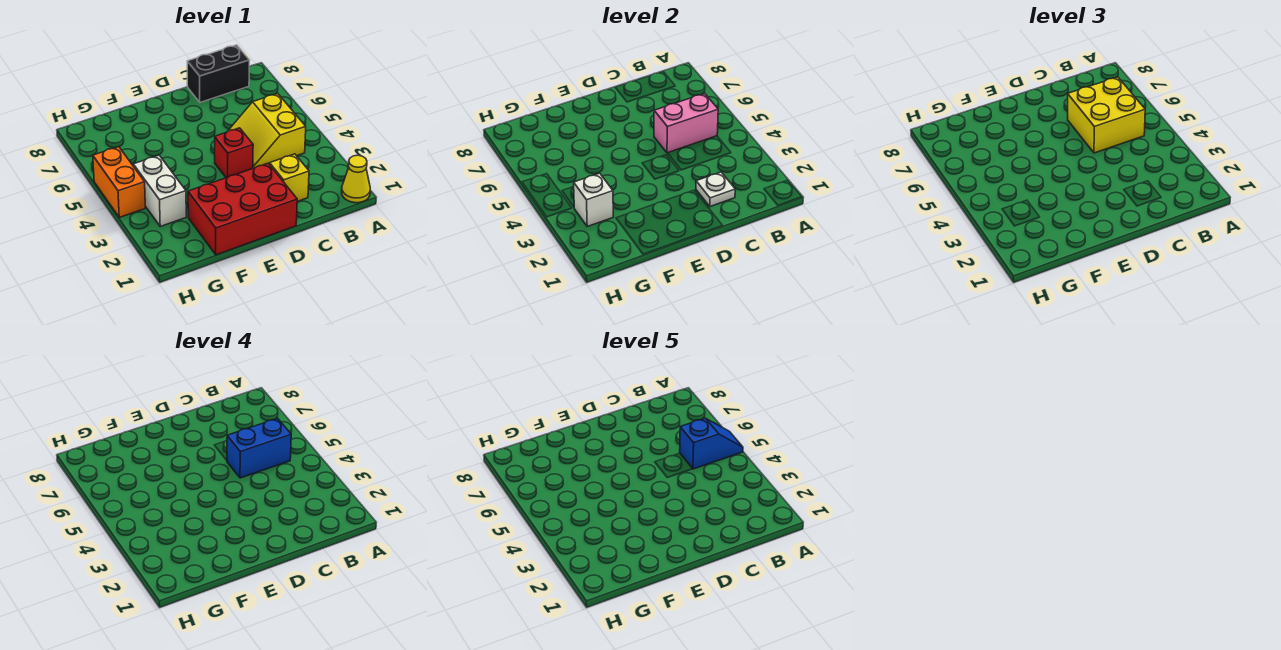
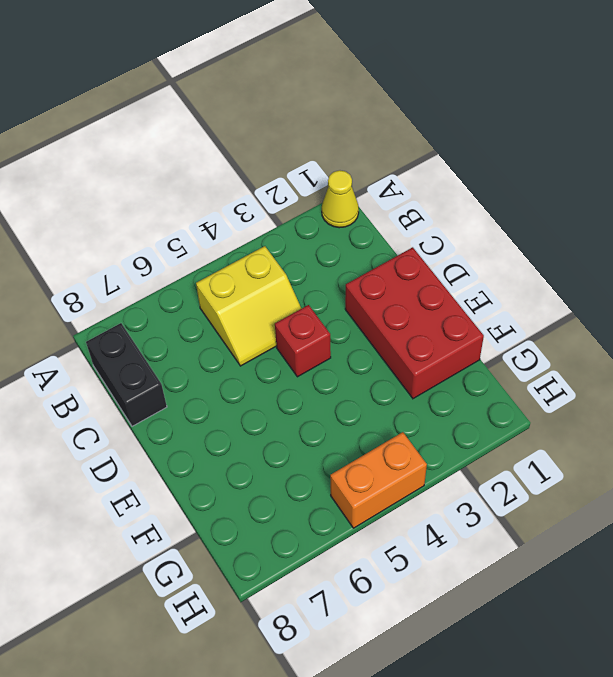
none -> yellow brick C2 level 1
none -> white brick G3:G4 level 1
none -> pink brick B5:C5 level 2

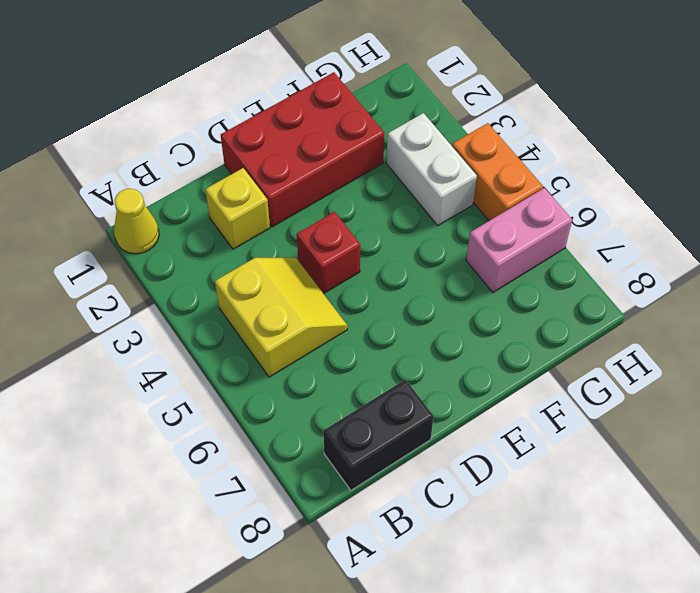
pink brick G6:H6 level 1 -> pink brick B5:C5 level 2
none -> white plate C2 level 2
none -> white brick G3 level 2
none -> yellow brick B5:C6 level 3

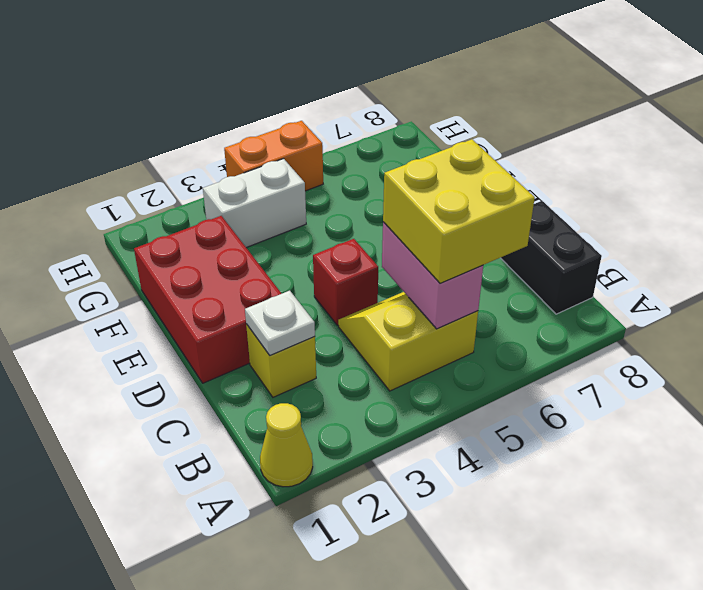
none -> white brick G3 level 2
none -> blue brick B5:C5 level 4
none -> blue slope A5:B5 level 5 top B

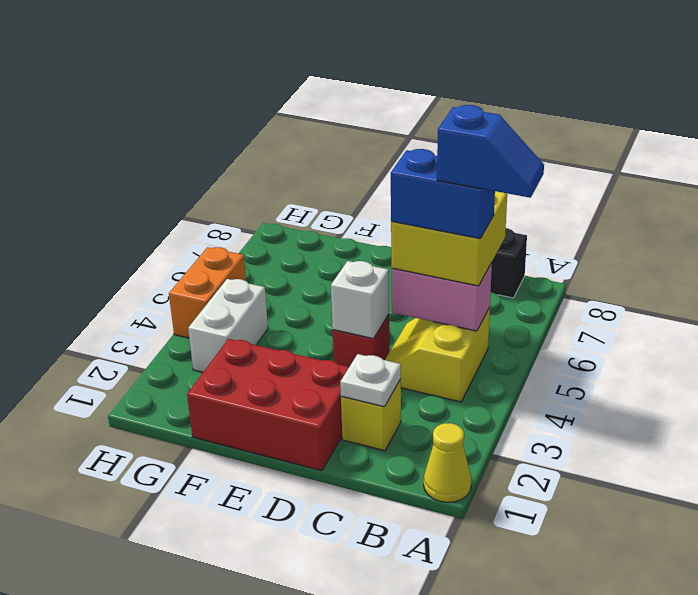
white brick D4 level 2 -> white brick G3 level 2

